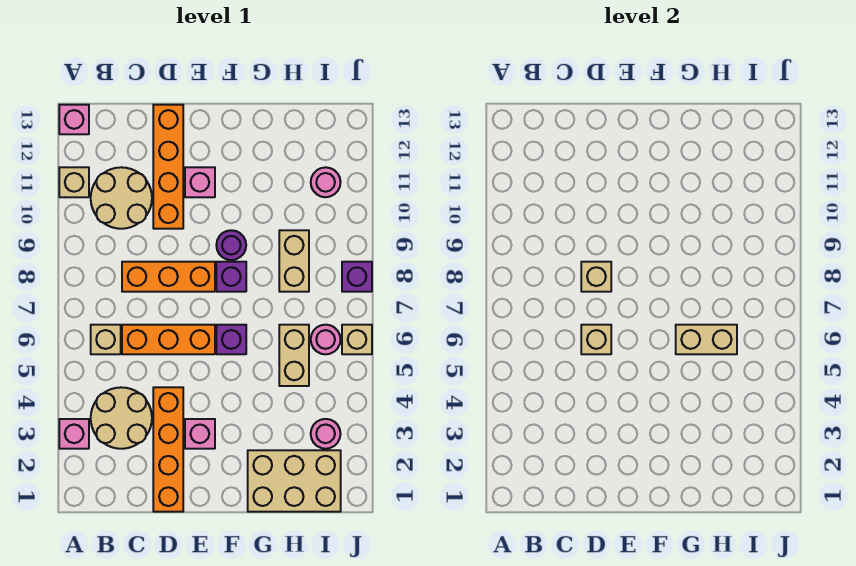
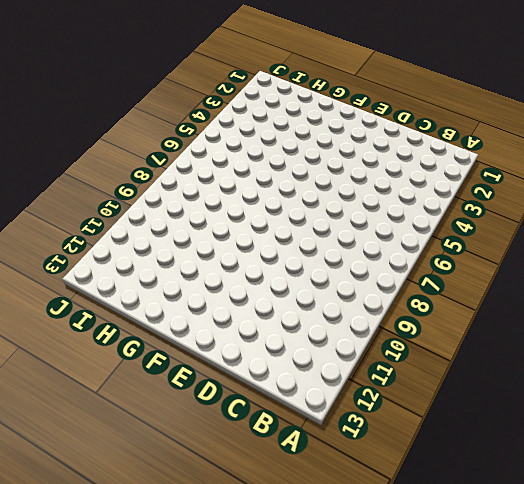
none -> pink brick A3 level 1
none -> tan brick A11 level 1
none -> pink brick A13 level 1

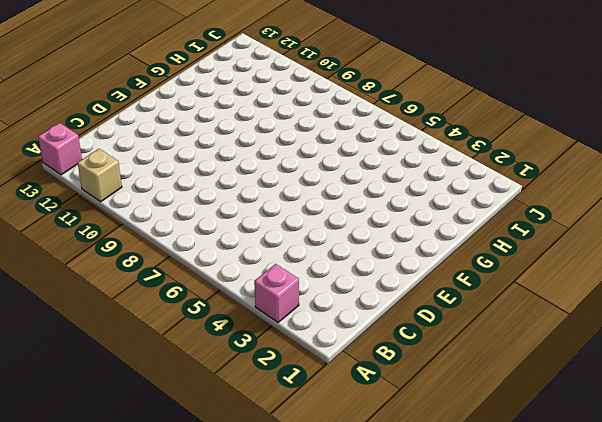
none -> tan round brick B3:C4 level 1
none -> tan brick B6 level 1
none -> tan round brick B10:C11 level 1

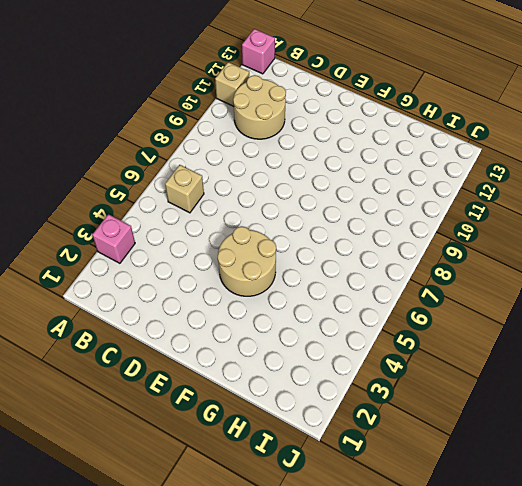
tan round brick E4:F5 level 1 -> tan round brick B3:C4 level 1
none -> orange brick C6:E6 level 1
none -> orange brick C8:E8 level 1
none -> orange brick D1:D4 level 1

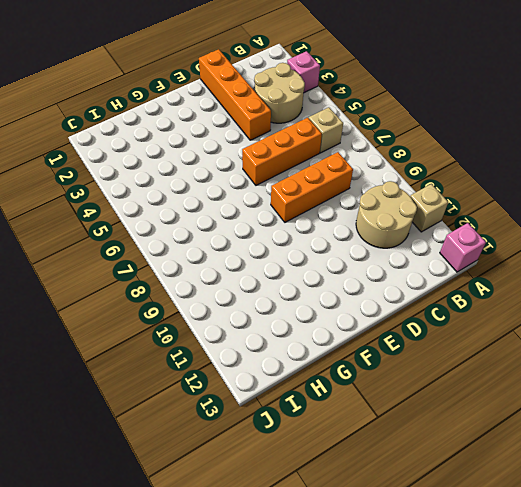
none -> orange brick D10:D13 level 1
none -> pink brick E3 level 1
none -> pink brick E11 level 1

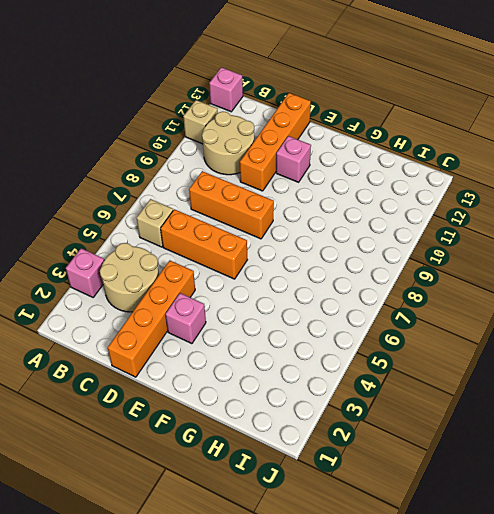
none -> purple brick F6 level 1
none -> purple brick F8 level 1
none -> purple round brick F9 level 1

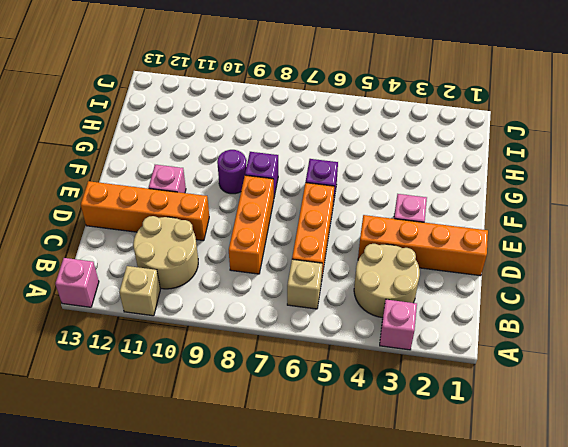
none -> tan brick G1:I2 level 1
none -> tan brick H5:H6 level 1
none -> tan brick H8:H9 level 1

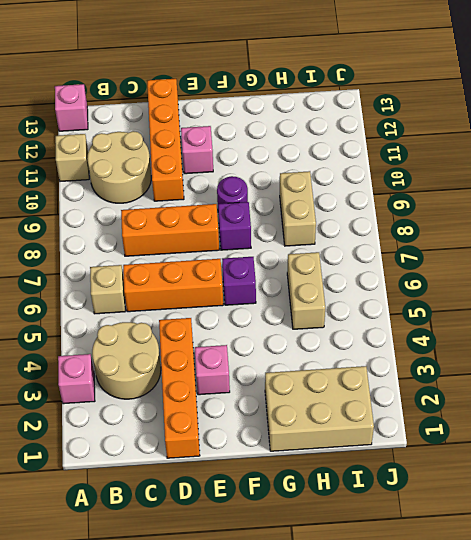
none -> pink round brick I3 level 1
none -> pink round brick I6 level 1
none -> pink round brick I11 level 1

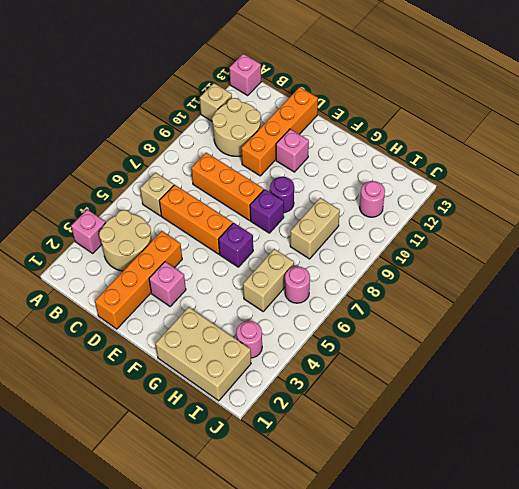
none -> tan brick J6 level 1
none -> purple brick J8 level 1
none -> tan brick D6 level 2

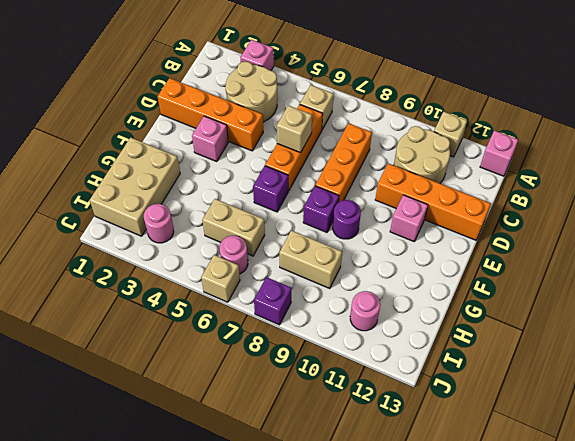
none -> tan brick D8 level 2
none -> tan brick G6:H6 level 2

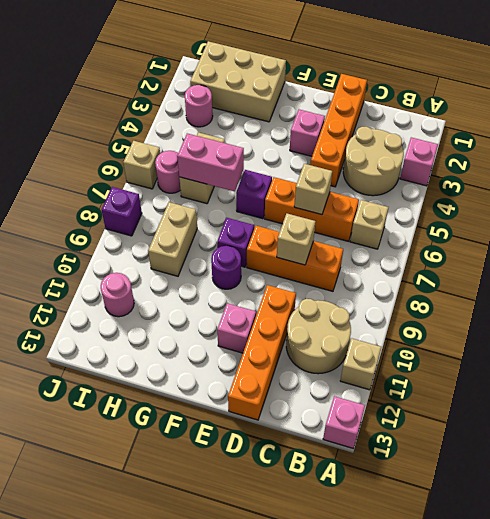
pink brick G6:H6 level 2 -> tan brick G6:H6 level 2

